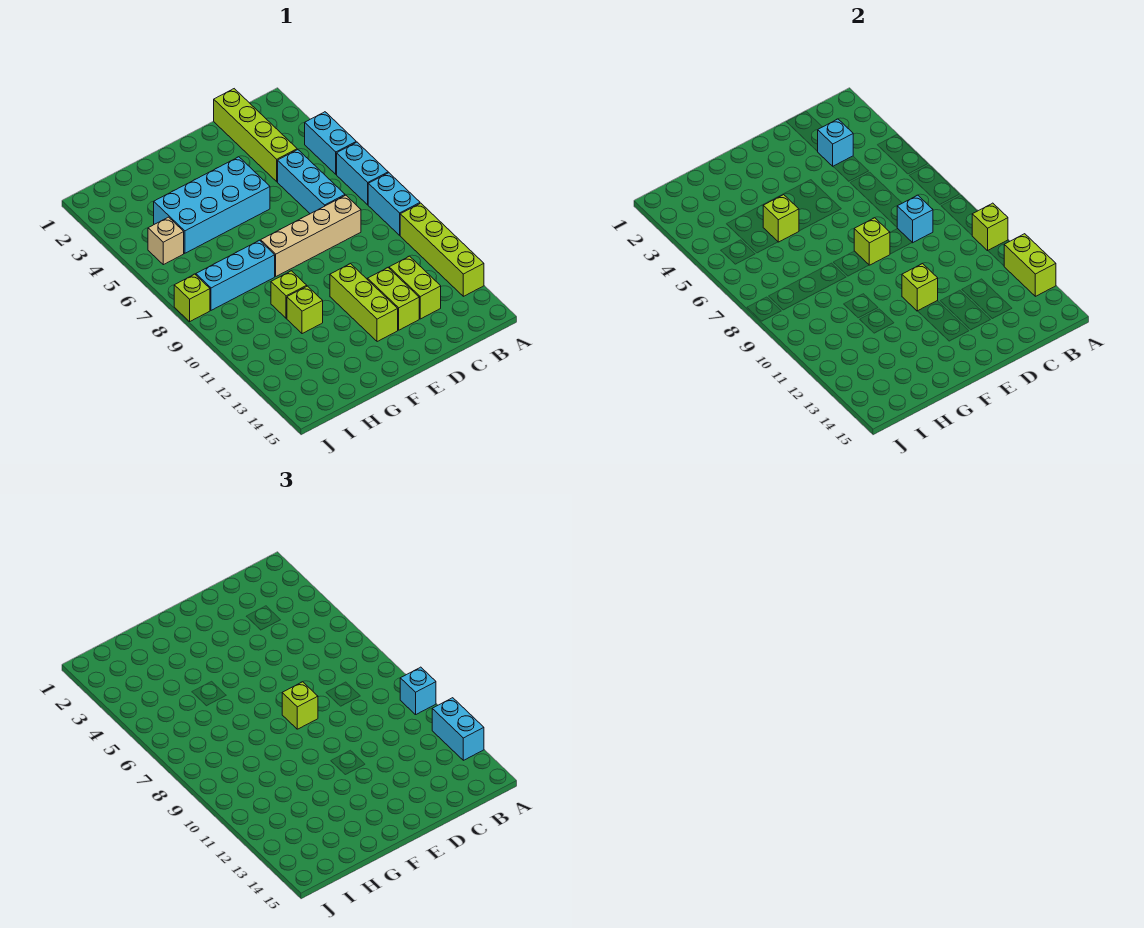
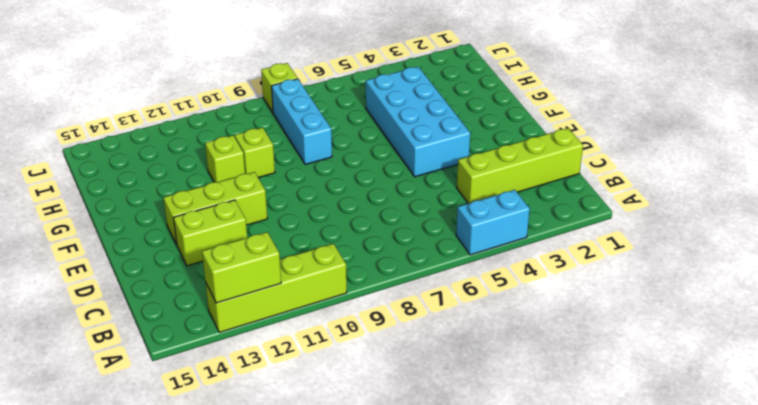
none -> cyan brick A6:A7 level 1
none -> cyan brick A8:A9 level 1
none -> cyan brick C5:C7 level 1

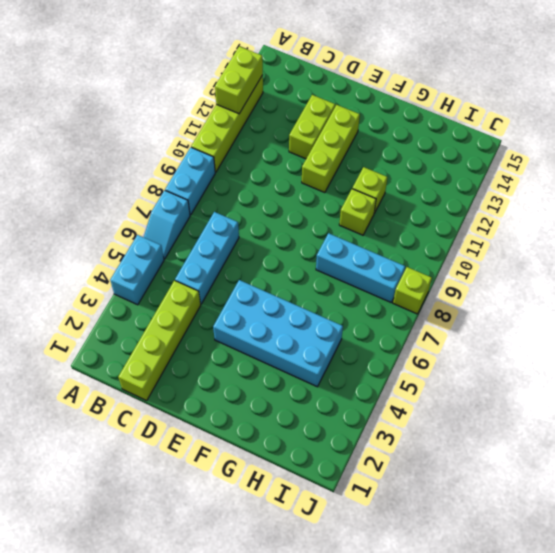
cyan slope A6:A7 level 1 top 7 -> cyan brick A6:A7 level 1
none -> tan brick C8:F8 level 1
none -> lime brick C12:C13 level 1
none -> tan brick I5 level 1

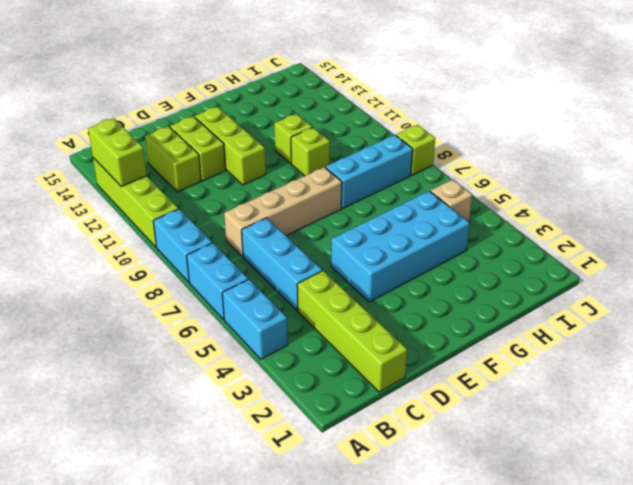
none -> lime brick A10 level 2
none -> cyan brick C3 level 2
none -> cyan brick C8 level 2

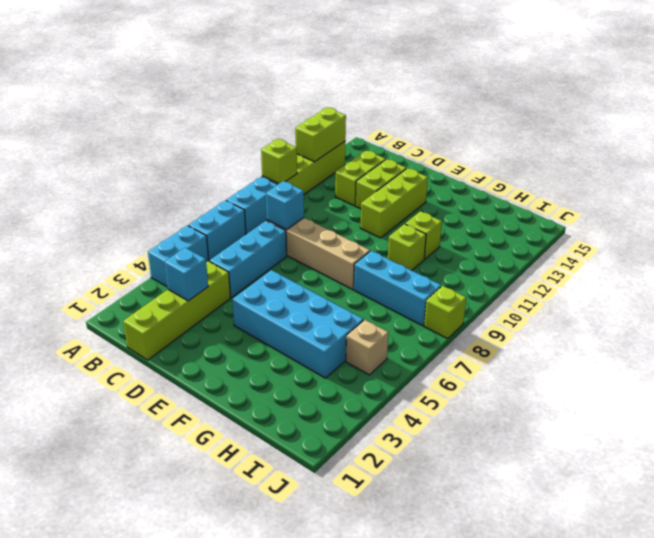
none -> lime brick E8 level 2
none -> lime brick E11 level 2
none -> lime brick G5 level 2

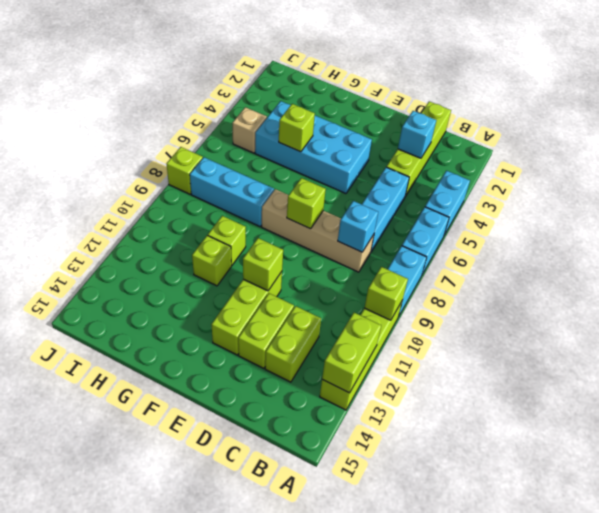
none -> cyan brick A10 level 3
none -> cyan brick A12:A13 level 3
none -> lime brick E8 level 3

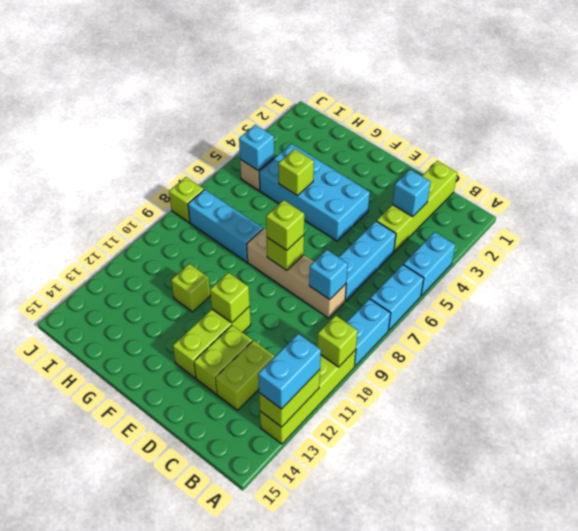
cyan brick I5 level 2 -> cyan brick A10 level 3
none -> lime brick G10 level 1

